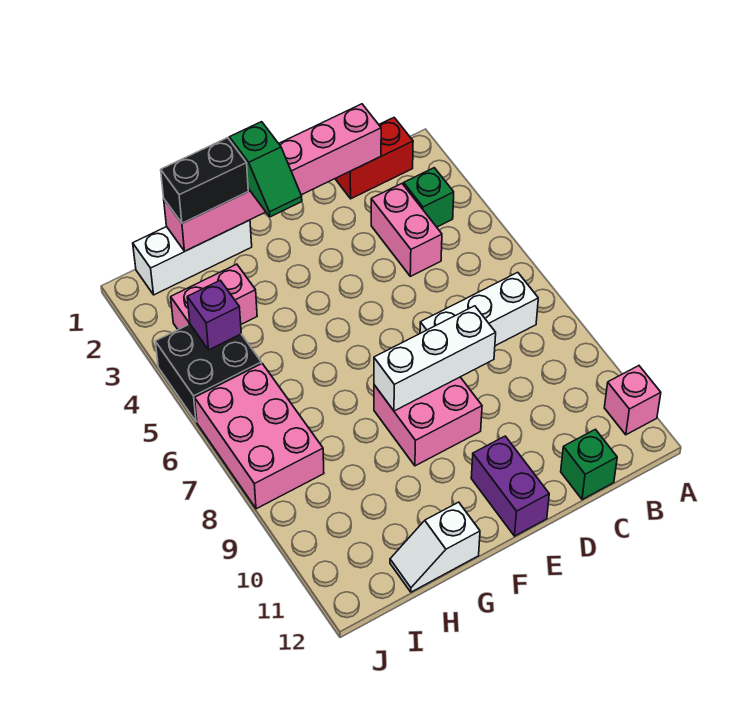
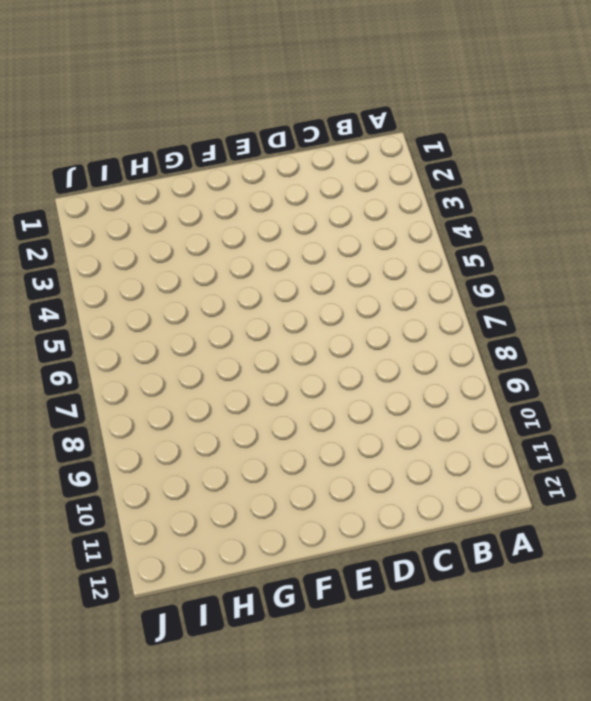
none -> pink brick A11 level 1
none -> red brick B1:C1 level 1
none -> green brick B3 level 1

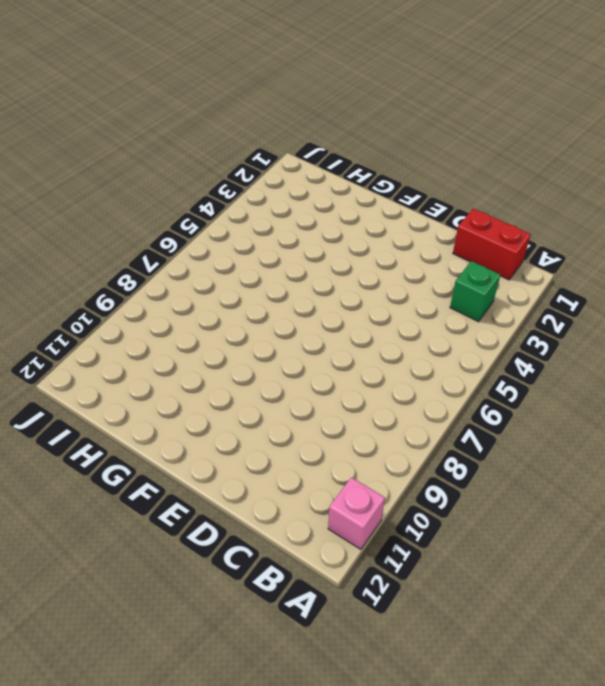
none -> white brick B7:D7 level 1
none -> pink brick C3:C4 level 1
none -> green brick C12 level 1

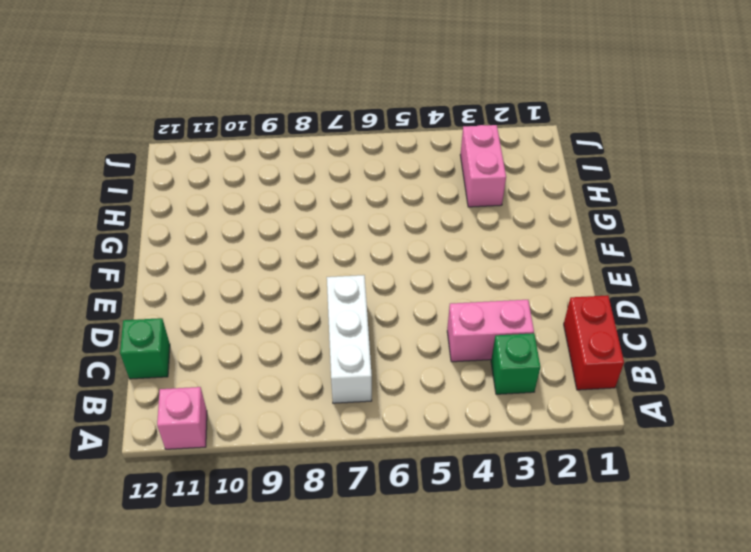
none -> pink brick E8:F9 level 1
none -> purple brick E11:E12 level 1
none -> white brick G1:I1 level 1

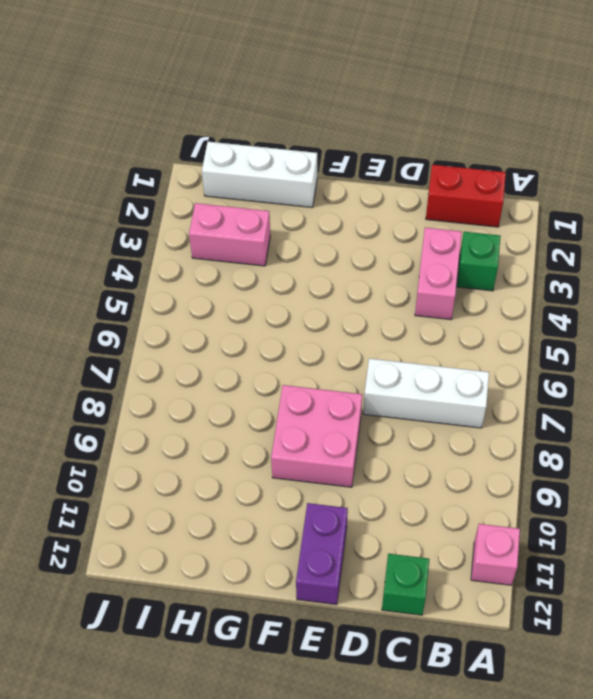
none -> white slope G12:H12 level 1 top G
none -> black brick I4:J5 level 1
none -> pink brick I6:J8 level 1

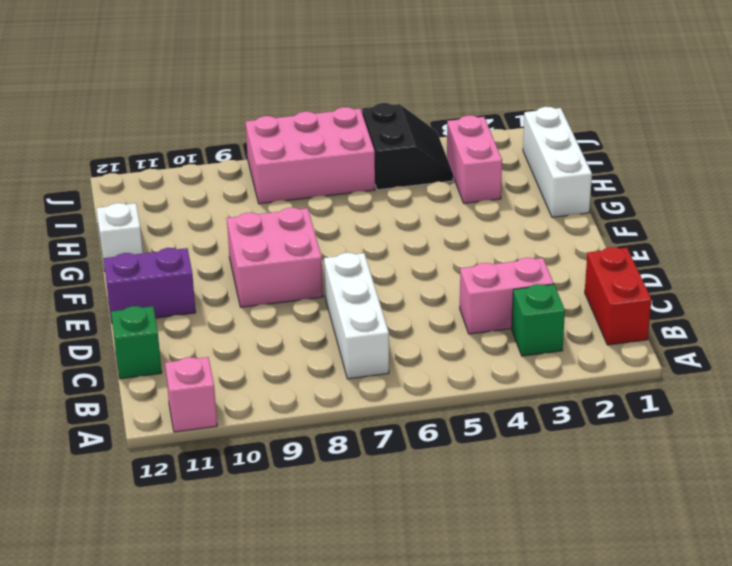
black slope I4:J5 level 1 top 5 -> black brick I4:J5 level 1
none -> pink brick C1:H1 level 2
none -> white brick D8:F8 level 2
none -> purple brick I4 level 2

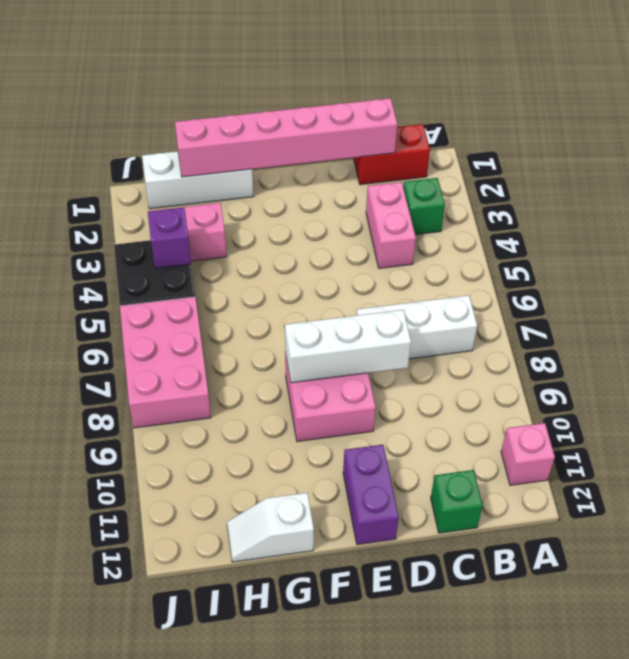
none -> green slope F1:F2 level 3 top 1
none -> black brick G1:H1 level 3

